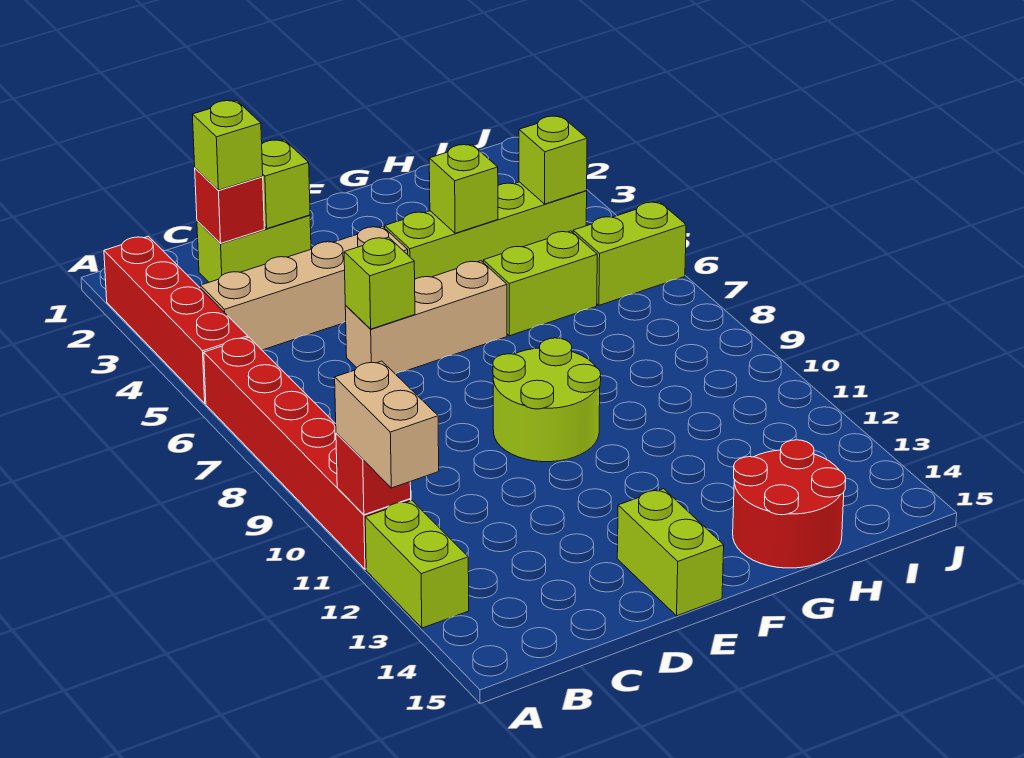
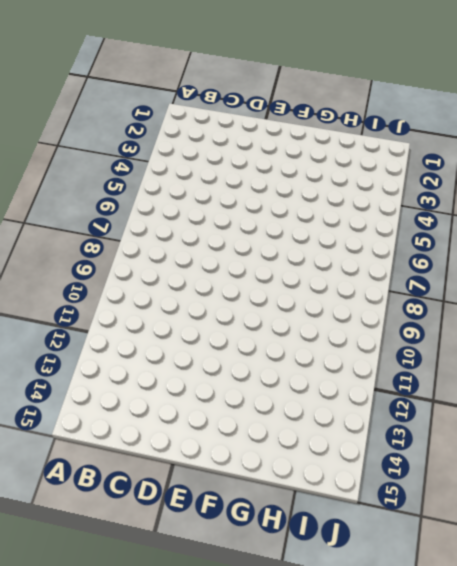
none -> red brick A2:A5 level 1
none -> red brick A6:A11 level 1
none -> lime brick A12:A13 level 1

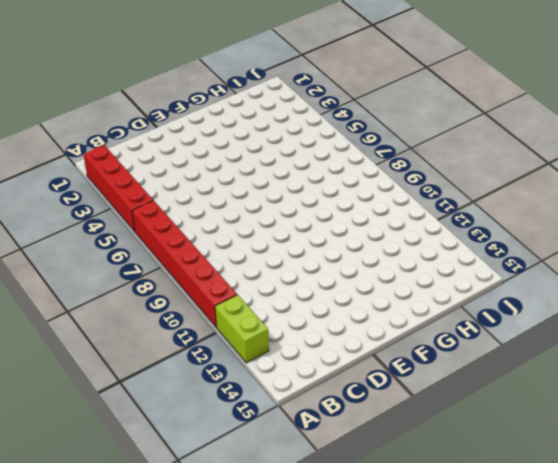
none -> tan brick B4:E4 level 1
none -> lime brick C2:D2 level 1
none -> tan brick D6:F6 level 1

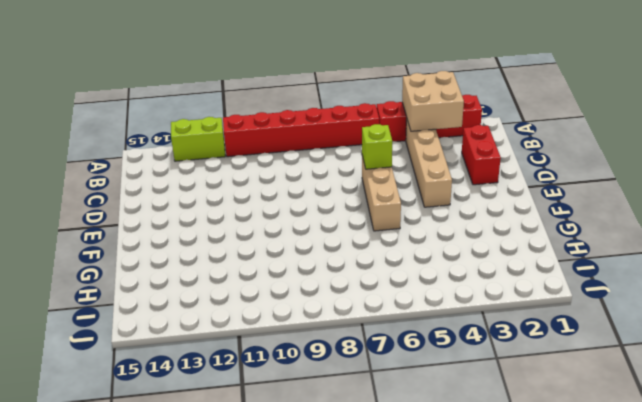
tan brick A3:B4 level 2 -> none
red brick C2:D2 level 1 -> lime brick C2:D2 level 1
none -> lime round brick E9:F10 level 1
none -> lime brick E14:E15 level 1
none -> lime brick F4:I4 level 1

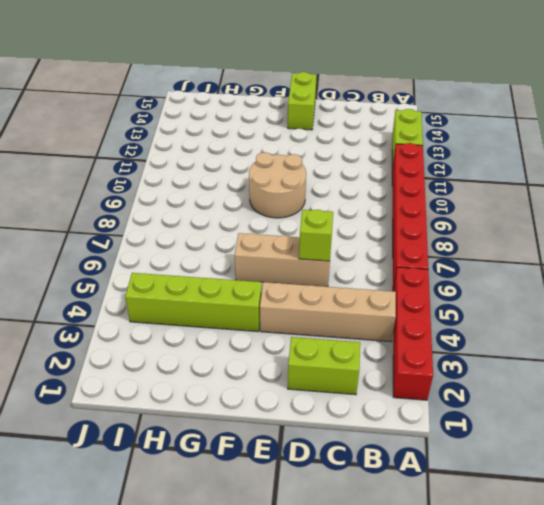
tan round brick E9:F10 level 1 -> lime round brick E9:F10 level 1
none -> lime brick G6:H6 level 1
none -> red round brick G14:H15 level 1
none -> lime brick I6:J6 level 1

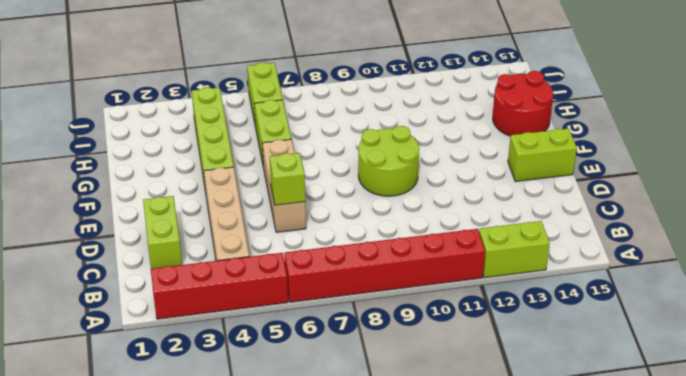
none -> red brick A11 level 2
none -> red brick C2 level 2
none -> lime brick D2 level 2

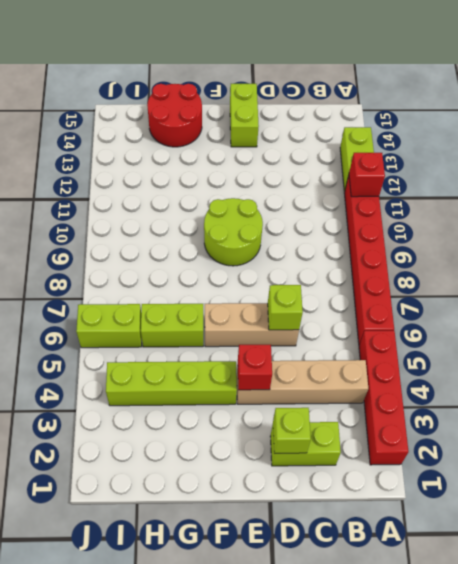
red brick E4 level 2 -> red brick C2 level 2
none -> lime brick G4 level 2
none -> lime brick I4 level 2
none -> tan brick A11:A12 level 3

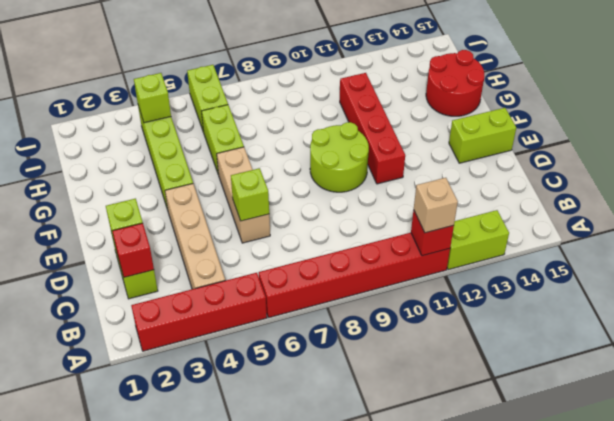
tan brick A11 level 3 -> tan brick A11:A12 level 3
red brick E11:H11 level 1 -> none
none -> lime brick G4 level 2
none -> lime brick C2 level 3

